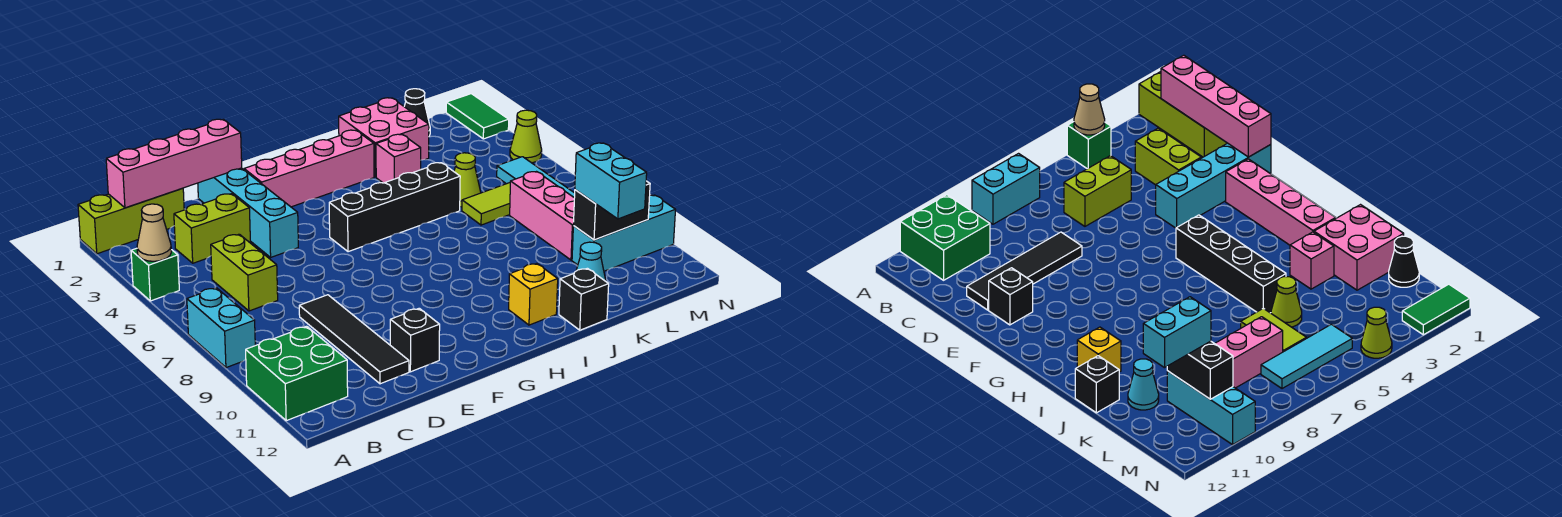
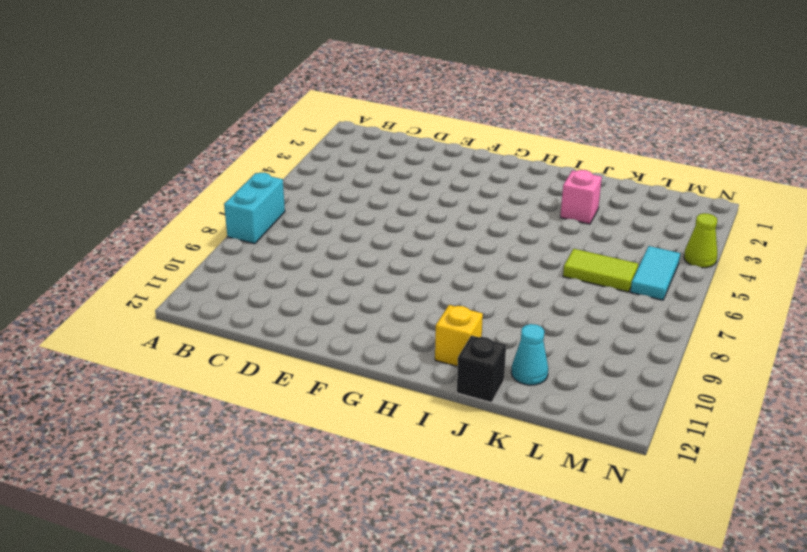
cyan tile M5:M6 level 1 -> cyan tile M5:M7 level 1
none -> lime brick A1:C1 level 1
none -> green brick A4 level 1
none -> green brick A10:B11 level 1

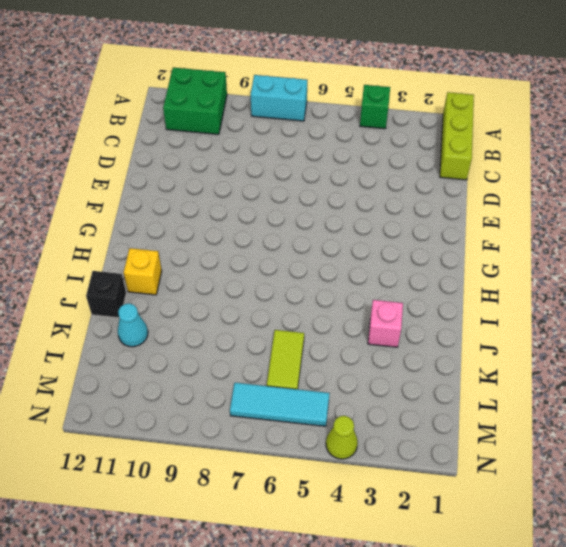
none -> lime brick C3:D3 level 1
none -> lime brick C5:C6 level 1
none -> black tile D8:D11 level 1

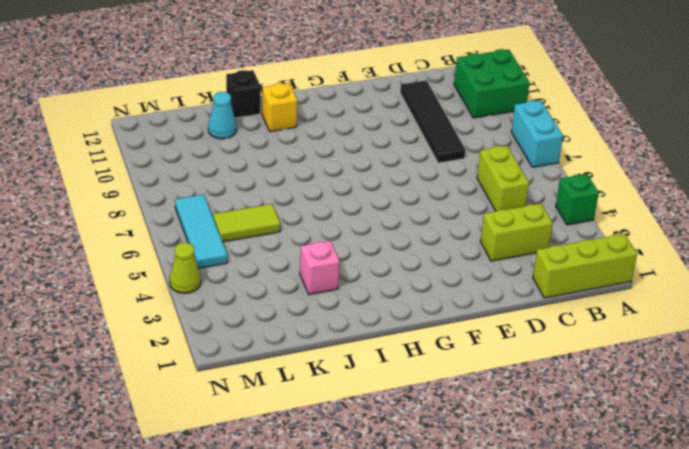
none -> cyan brick E1:E4 level 1
none -> black brick E11 level 1
none -> pink brick F2:I2 level 1

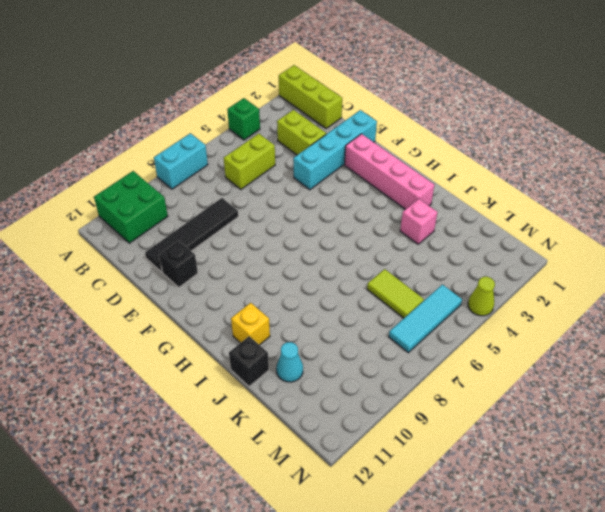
none -> black brick G5:J5 level 1
none -> pink brick J1:K2 level 1
none -> lime cone K5 level 1

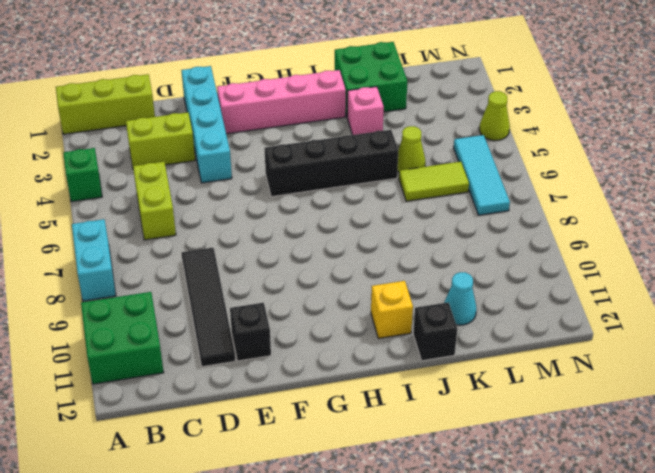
green brick J1:K2 level 1 -> pink brick J1:K2 level 1
none -> black cone L1 level 1
none -> pink brick L7:L9 level 1
none -> cyan brick L10:N10 level 1

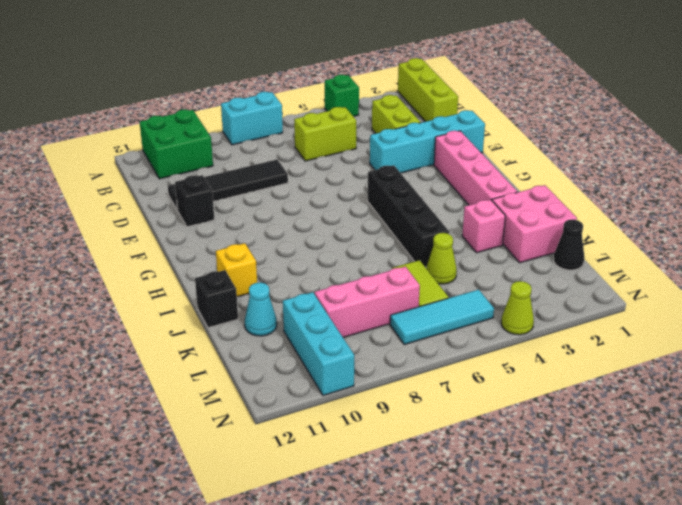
none -> green tile N1:N2 level 1
none -> tan cone A4 level 2
none -> pink brick B1:E1 level 2

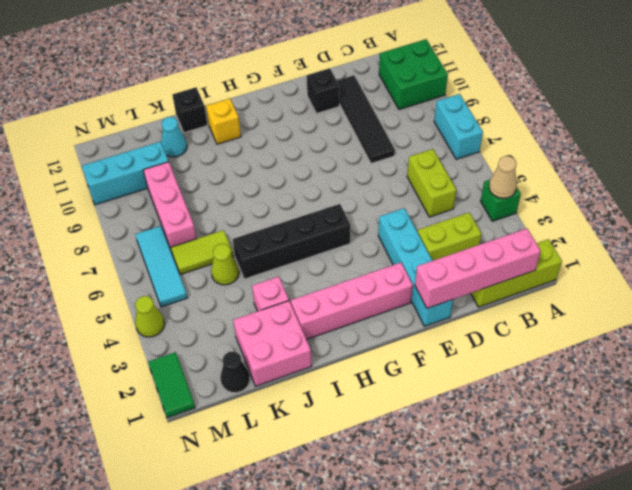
none -> black brick L10:M10 level 2
none -> cyan brick L10:L11 level 3

